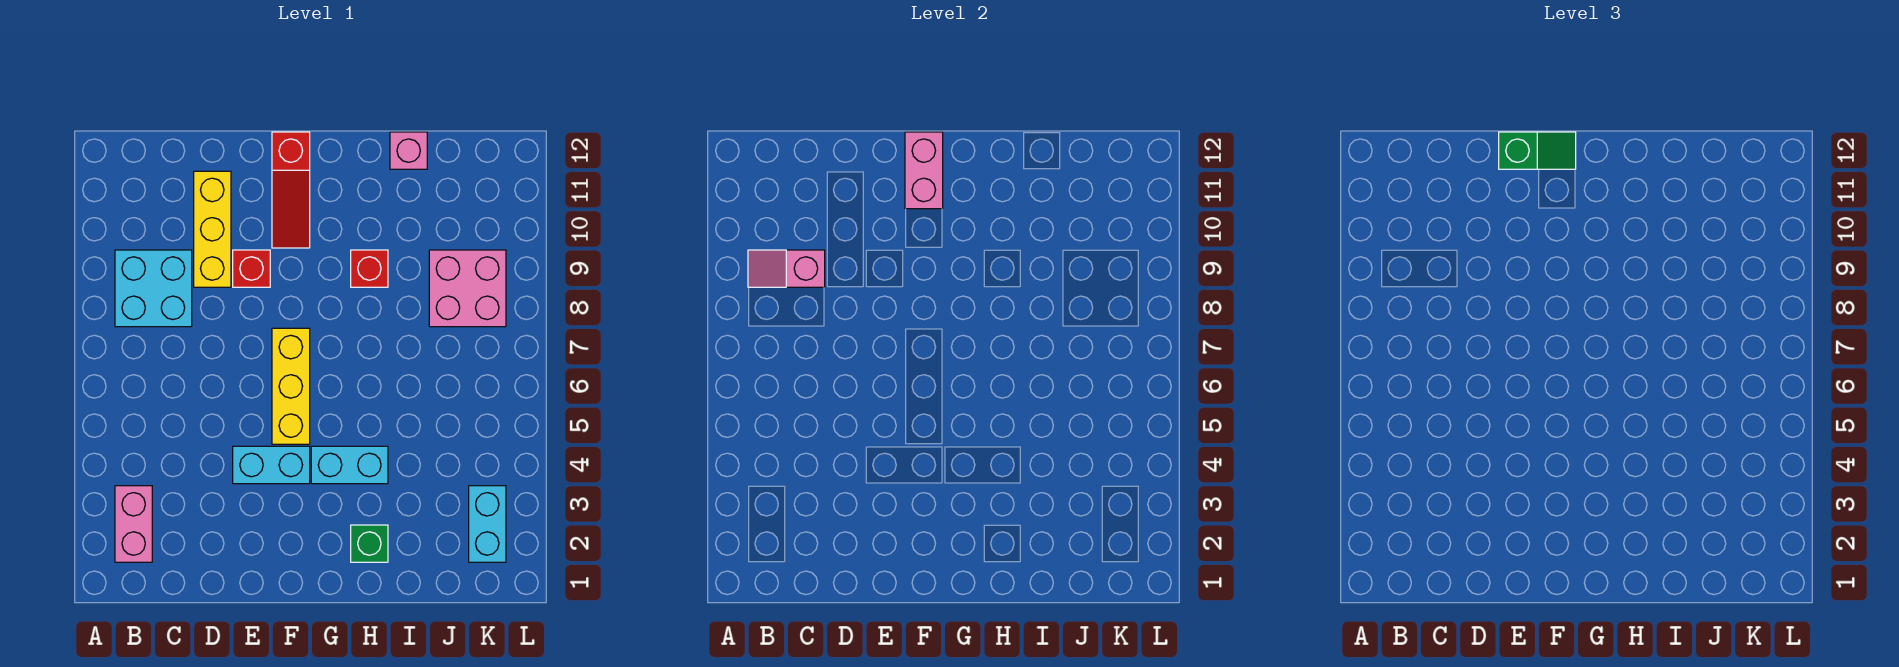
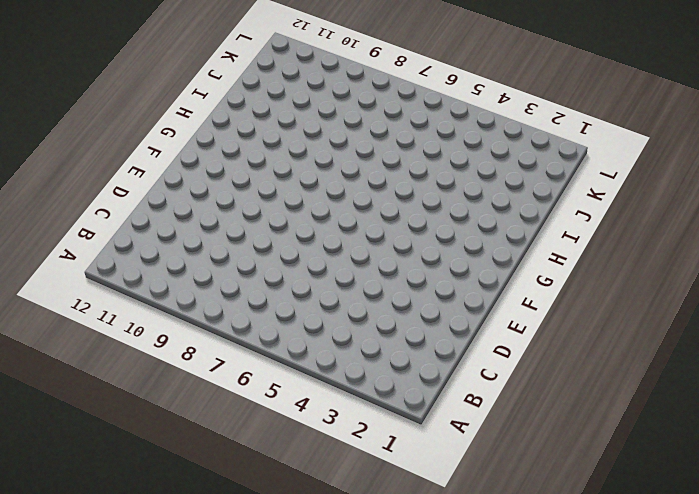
none -> pink brick B2:B3 level 1
none -> cyan brick B8:C9 level 1
none -> yellow brick D9:D11 level 1

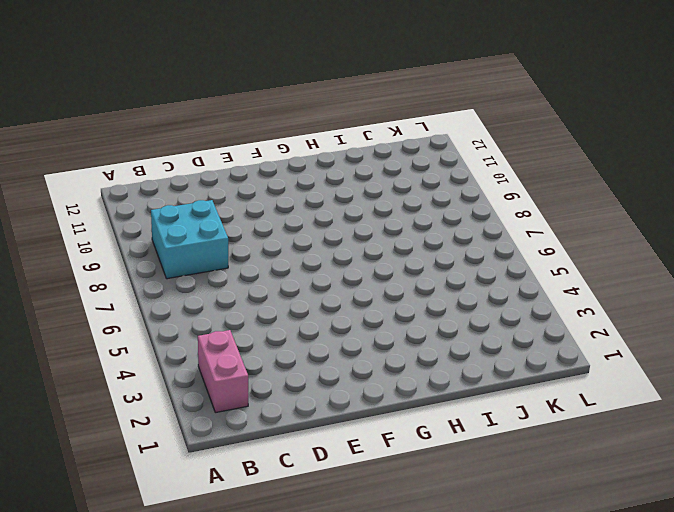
none -> yellow brick D9:D11 level 1
none -> cyan brick E4:F4 level 1
none -> red brick E9 level 1

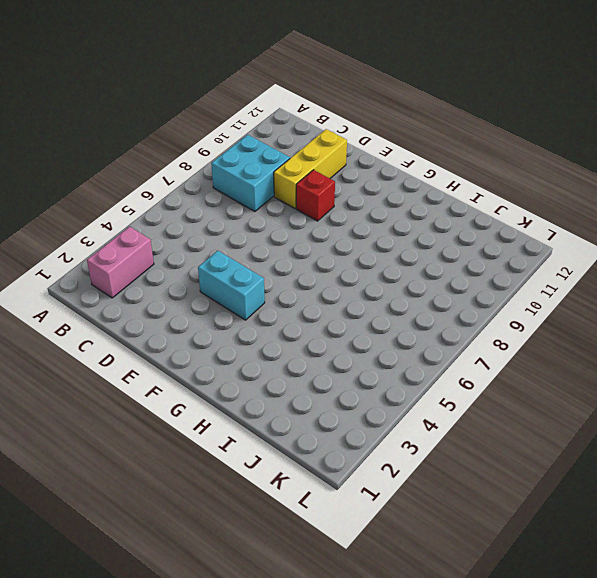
none -> yellow brick F5:F7 level 1
none -> red slope F10:F12 level 1 top 12
none -> cyan brick G4:H4 level 1

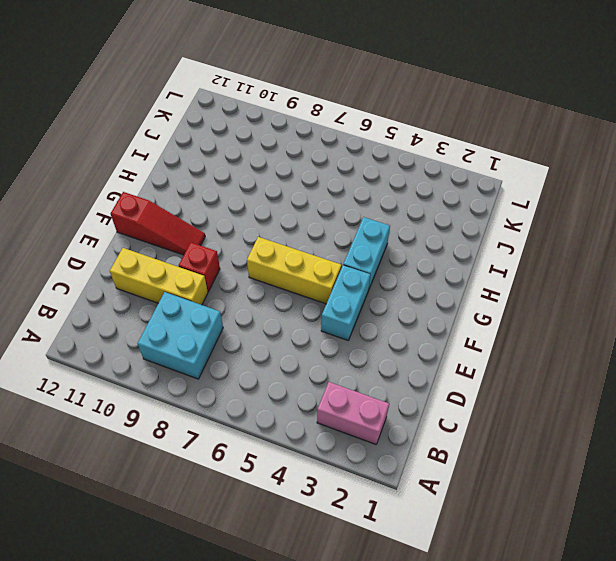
none -> green brick H2 level 1
none -> red brick H9 level 1
none -> pink brick I12 level 1

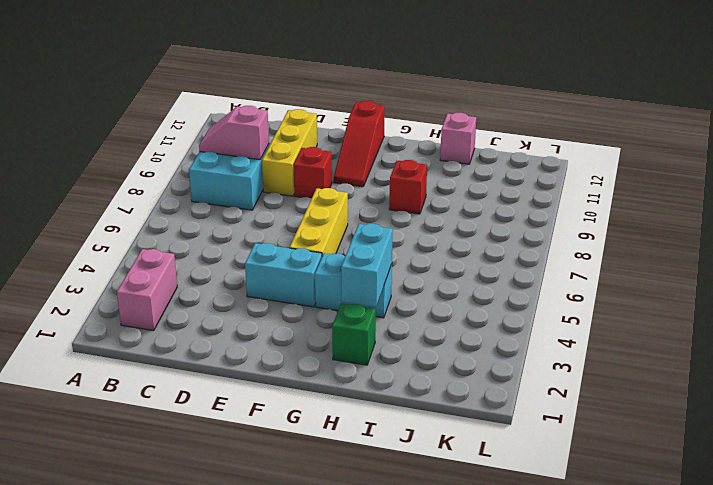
cyan brick H3:H4 level 2 -> cyan brick K2:K3 level 1
none -> pink brick J8:K9 level 1
none -> pink brick F11:F12 level 2
none -> green slope E12:F12 level 3 top E

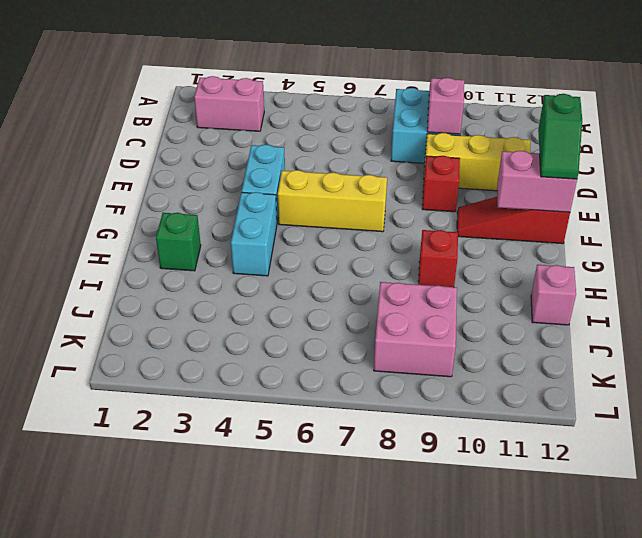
none -> cyan brick K2:K3 level 1

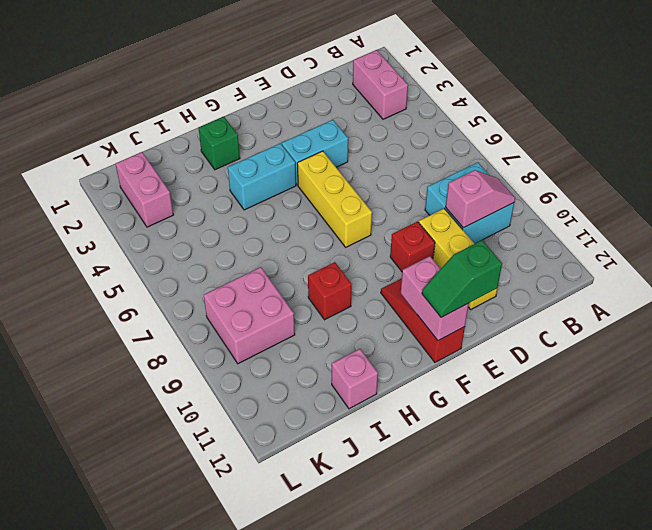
pink brick K2:K3 level 1 -> cyan brick K2:K3 level 1

